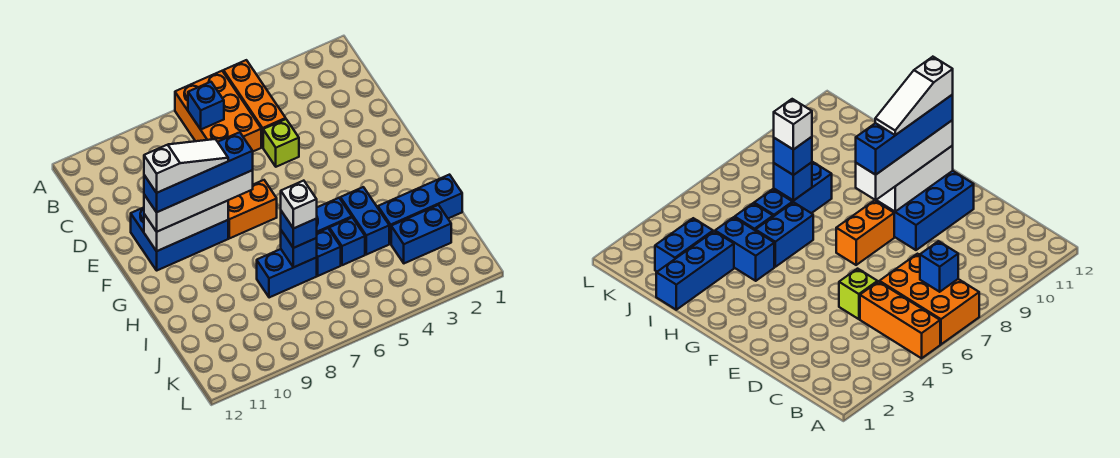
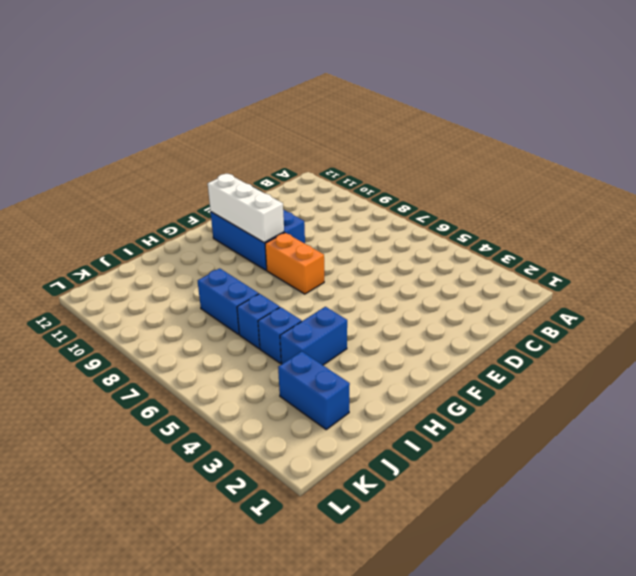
none -> orange brick A5:C5 level 1
none -> orange brick A6:C7 level 1
none -> lime brick D5 level 1

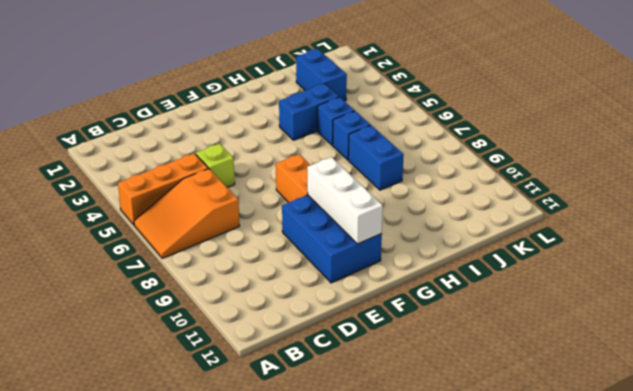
orange slope A6:C7 level 1 top C -> orange brick A6:C7 level 1
none -> blue brick H5:H6 level 1
none -> blue brick I1:I3 level 1
none -> blue brick B7 level 2

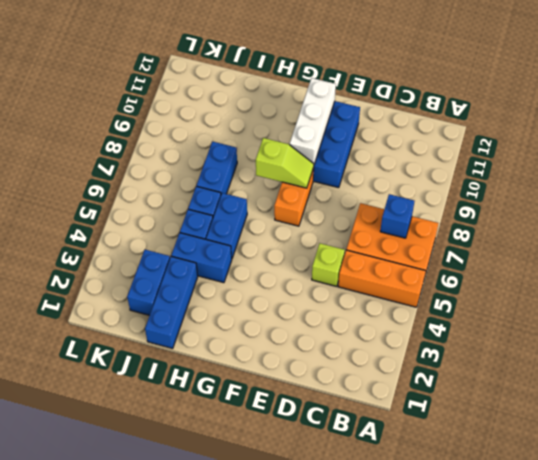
lime slope F8:G8 level 2 top G -> none
none -> blue brick I7 level 2
none -> white brick F8:F11 level 3
none -> blue brick I7 level 3

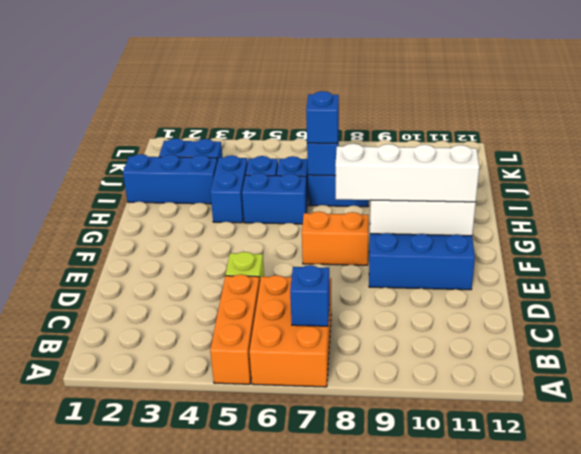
none -> blue brick F8:F11 level 4
none -> white brick I7 level 4
none -> white slope F9:F11 level 5 top 11

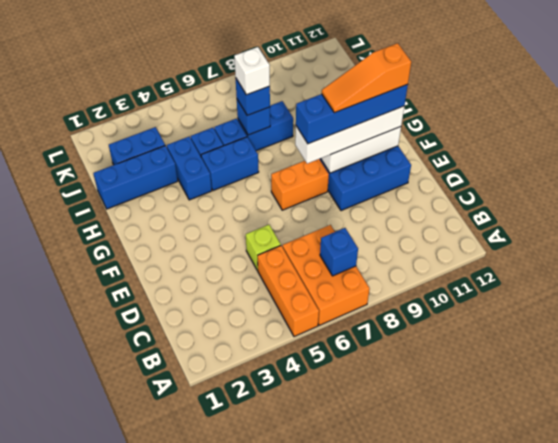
orange slope F9:F11 level 5 top 11 -> white slope F9:F11 level 5 top 11

